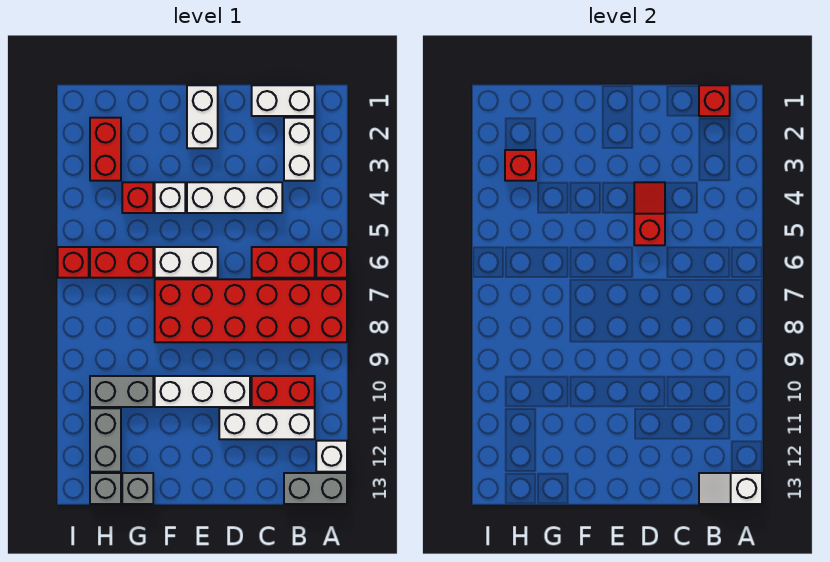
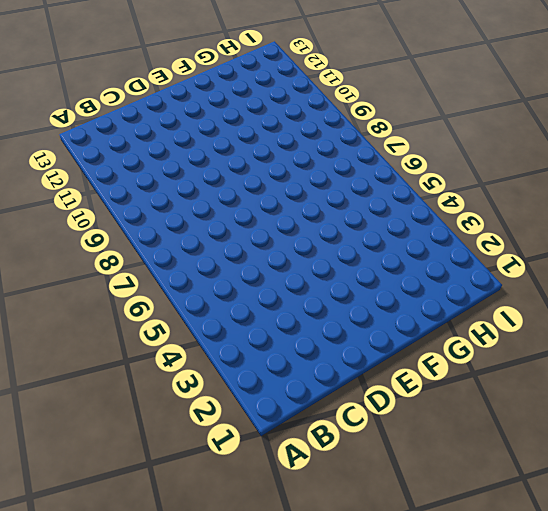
none -> red brick A6 level 1
none -> red brick A7:F8 level 1
none -> white brick A12 level 1

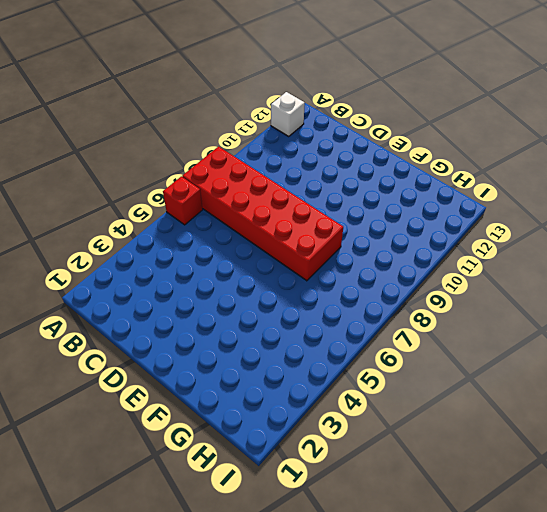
none -> grey brick A13:B13 level 1
none -> white brick B1:C1 level 1
none -> white brick B2:B3 level 1

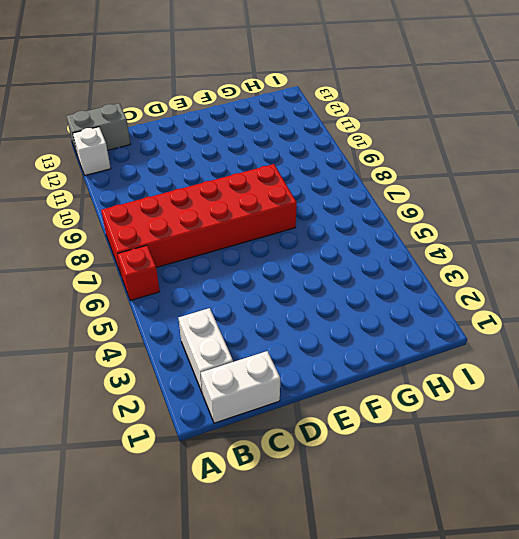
none -> red brick B6:C6 level 1
none -> red brick B10:C10 level 1
none -> white brick B11:D11 level 1

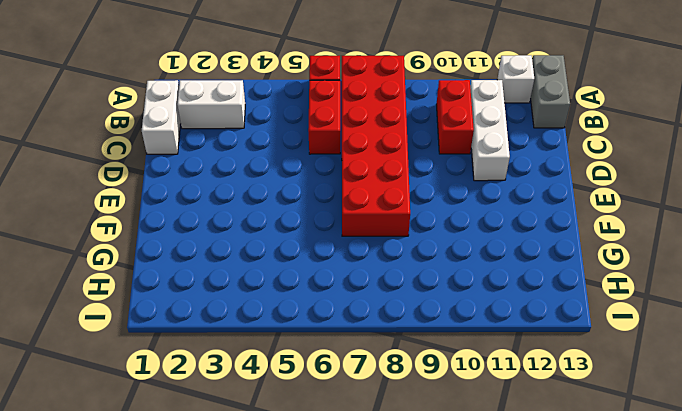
none -> white brick C4:E4 level 1
none -> white brick D10:F10 level 1
none -> white brick E1:E2 level 1

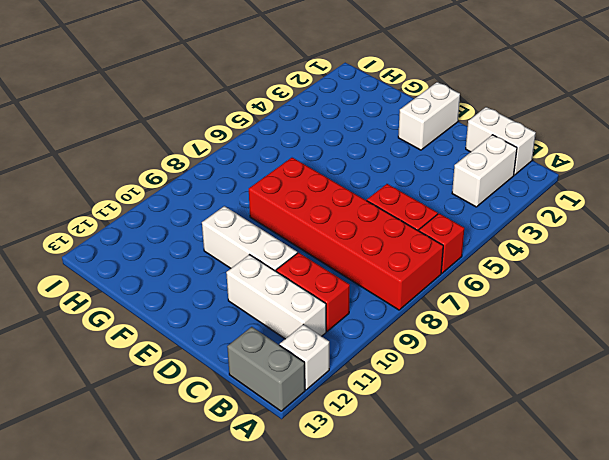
none -> white brick C4:E4 level 1
none -> white brick E6:F6 level 1
none -> white brick F4 level 1

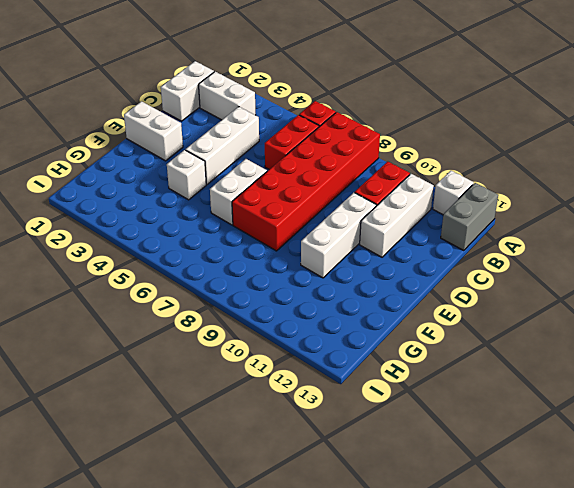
none -> red brick G4 level 1
none -> red brick G6:H6 level 1
none -> grey brick G10:H10 level 1

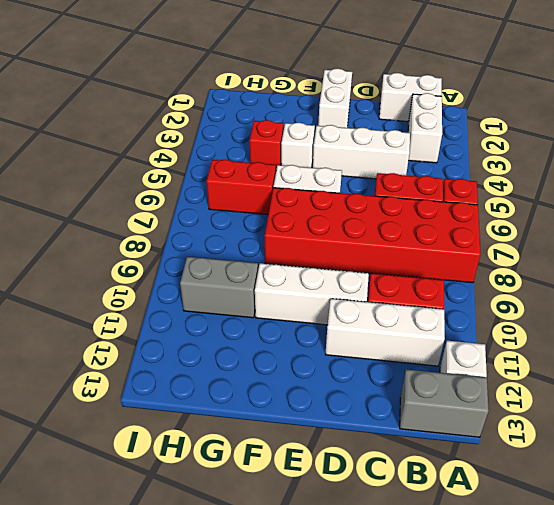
none -> grey brick G13 level 1
none -> red brick H2:H3 level 1
none -> grey brick H11:H12 level 1

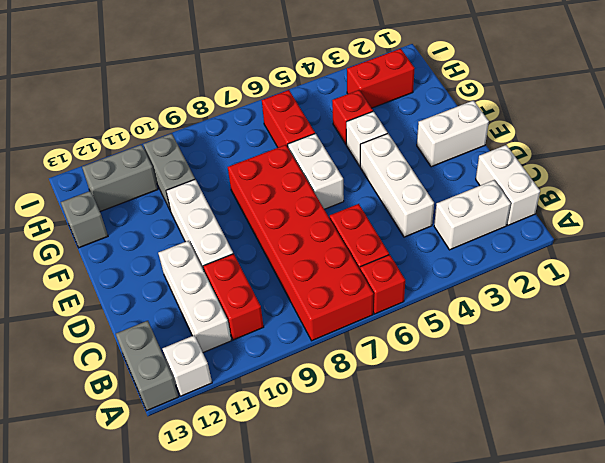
none -> grey brick H13 level 1
none -> red brick I6 level 1
none -> white slope A13:B13 level 2 top A

